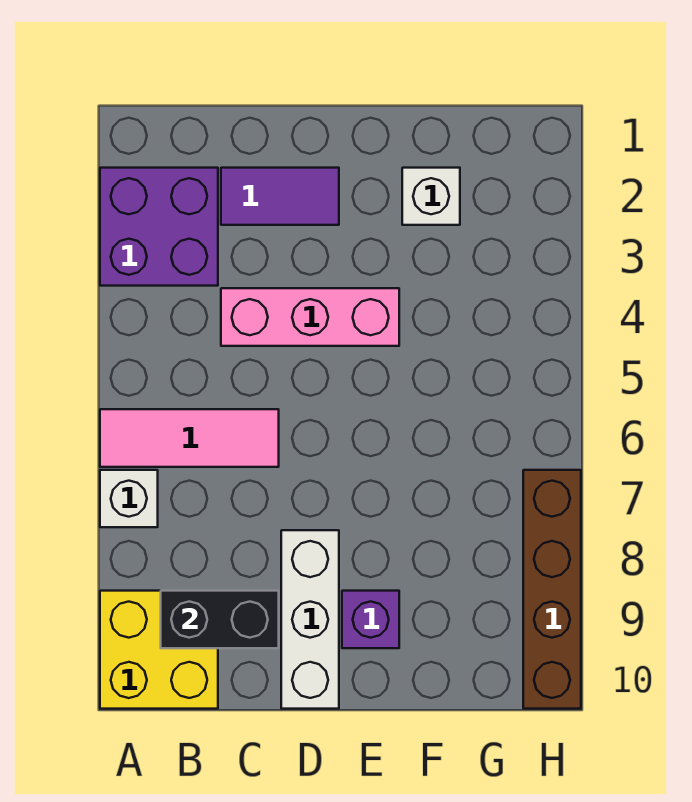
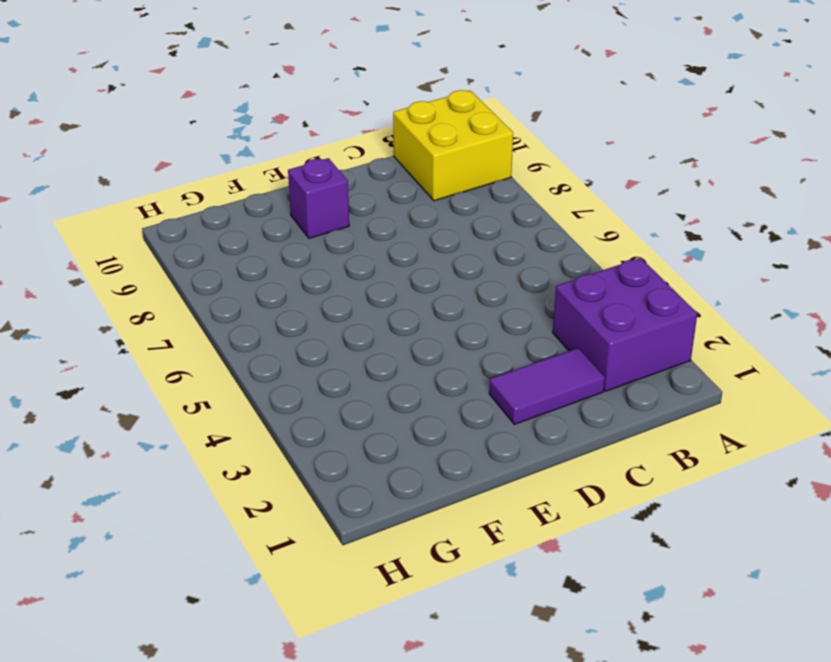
none -> pink tile A6:C6 level 1
none -> white brick A7 level 1

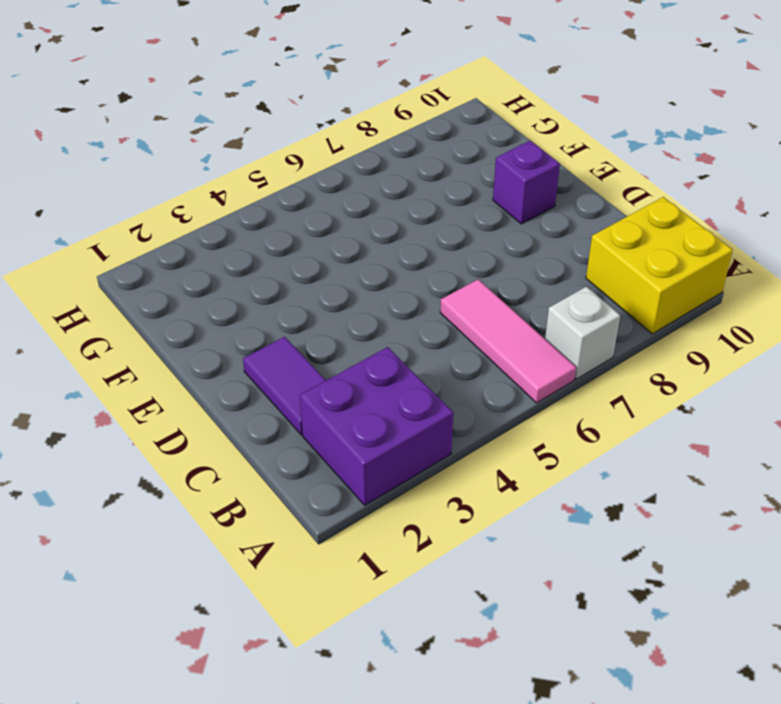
none -> pink brick C4:E4 level 1
none -> white brick D8:D10 level 1

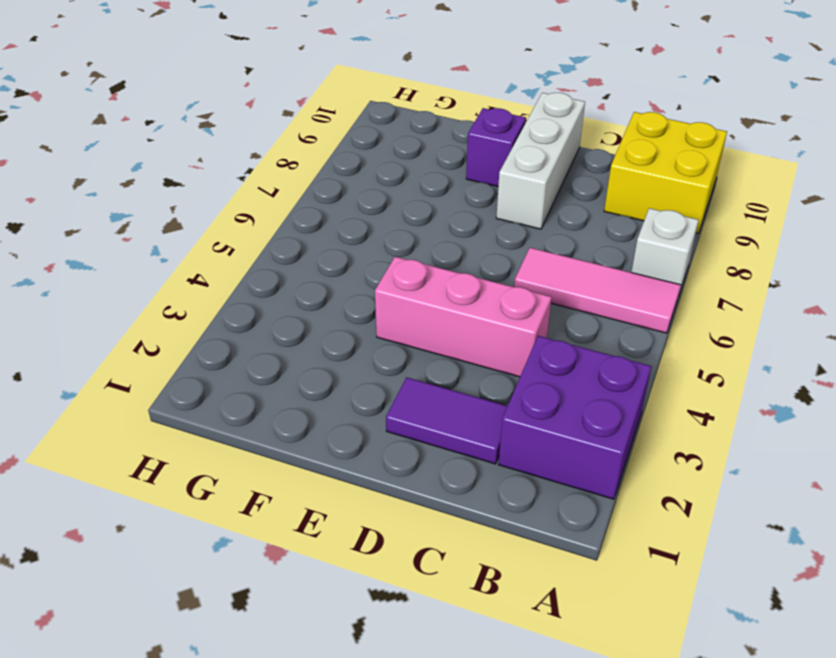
none -> white brick F2 level 1
none -> brown brick H7:H10 level 1

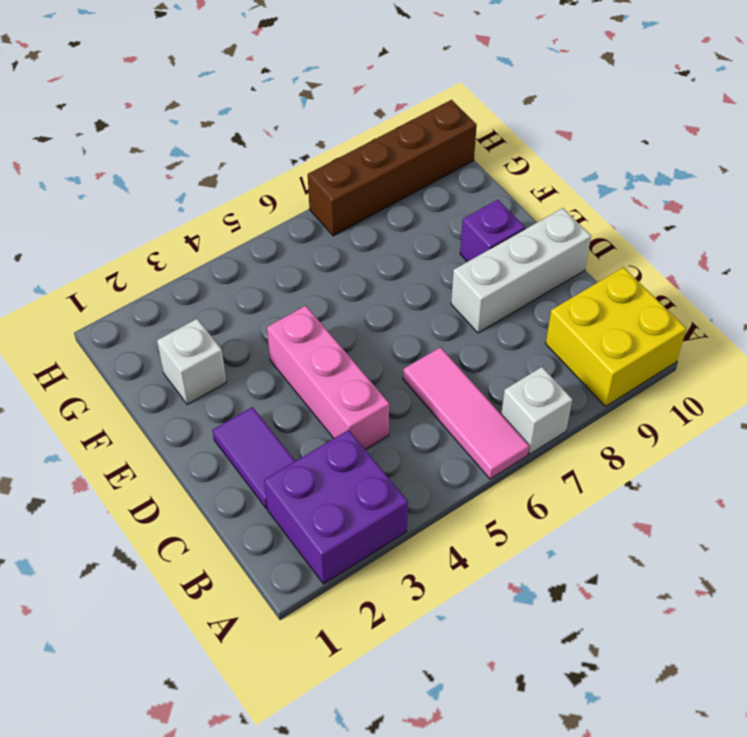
none -> black brick B9:C9 level 2

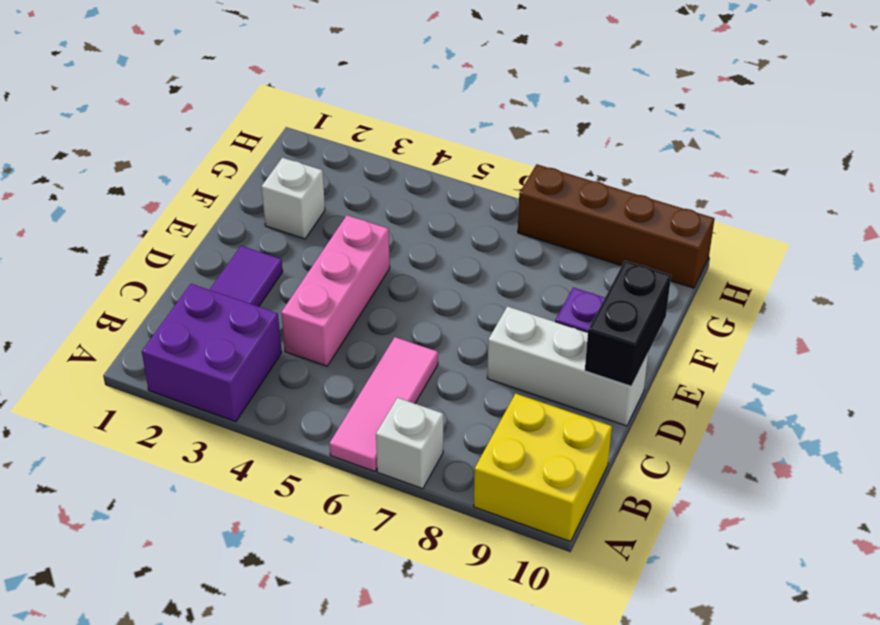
black brick D10:E10 level 2 -> black brick B9:C9 level 2

